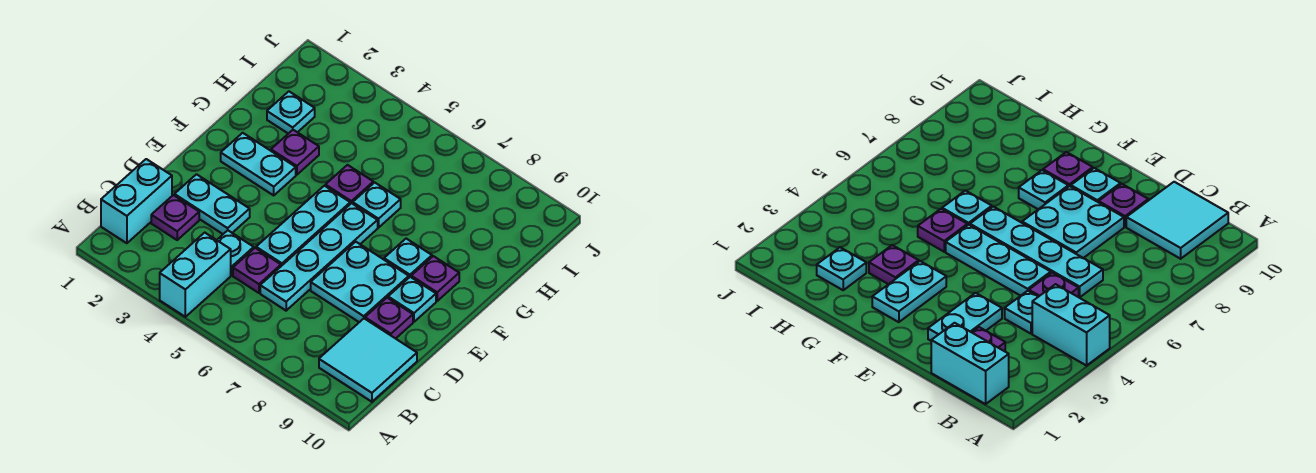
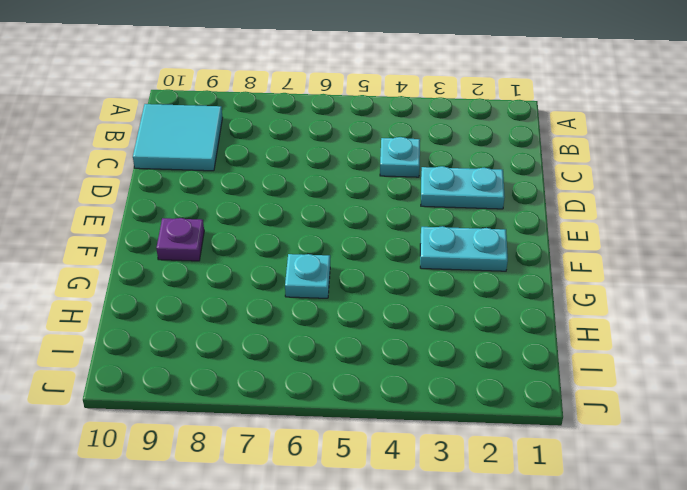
none -> cyan brick A4:B4 level 1
none -> cyan brick B1:C1 level 1
none -> purple plate C2 level 1

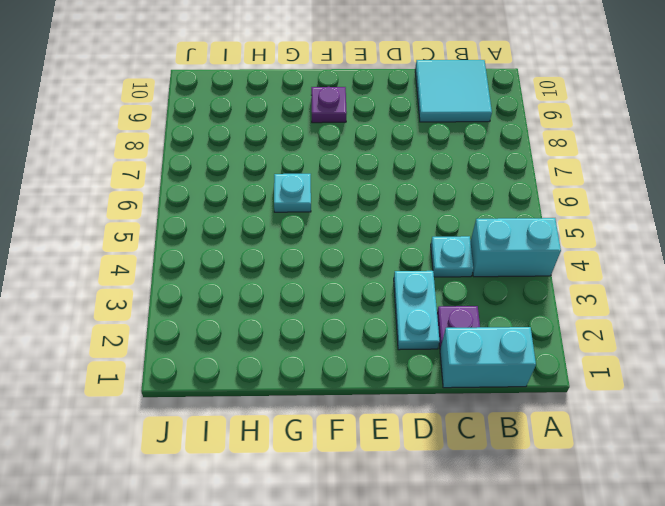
none -> purple plate C5 level 1
none -> cyan plate C6:F6 level 1
none -> cyan plate D5:F5 level 1

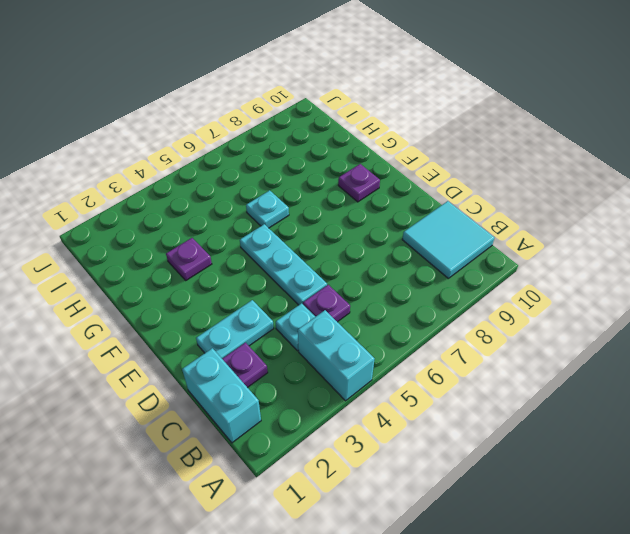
none -> cyan plate C6:F6 level 1
none -> cyan plate D7:E8 level 1
none -> purple plate D9 level 1

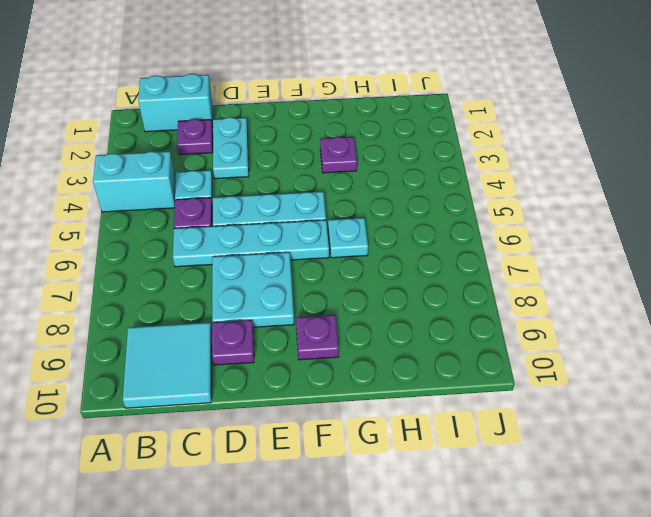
none -> cyan plate E9 level 1
none -> cyan plate F2:F3 level 1
none -> cyan plate F8 level 1

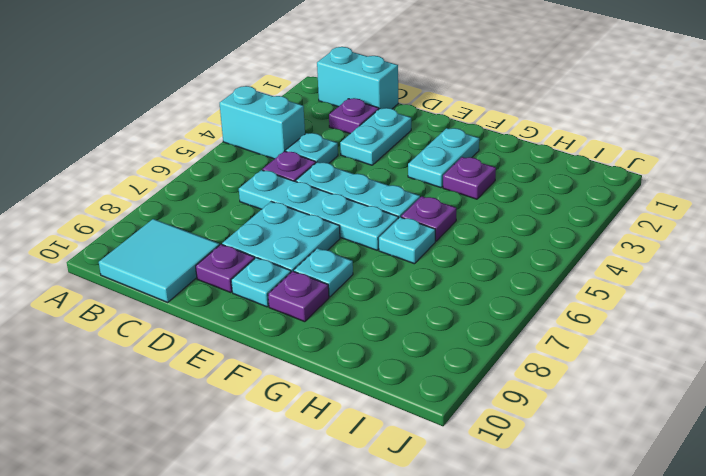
none -> cyan plate H2 level 1

